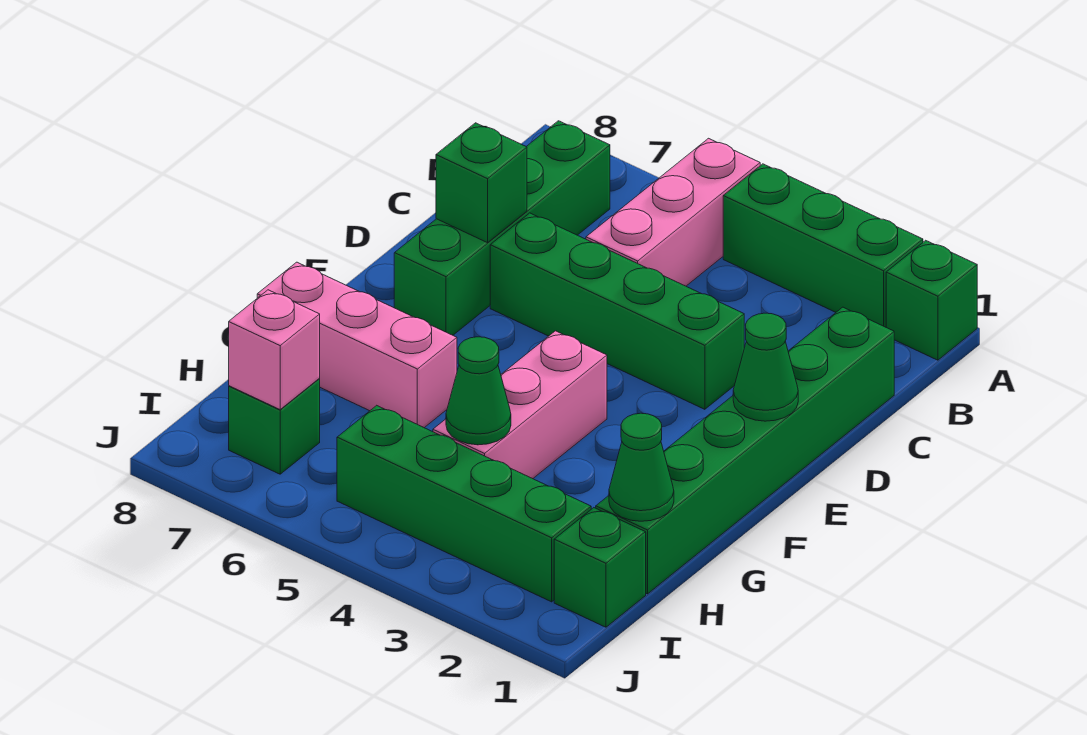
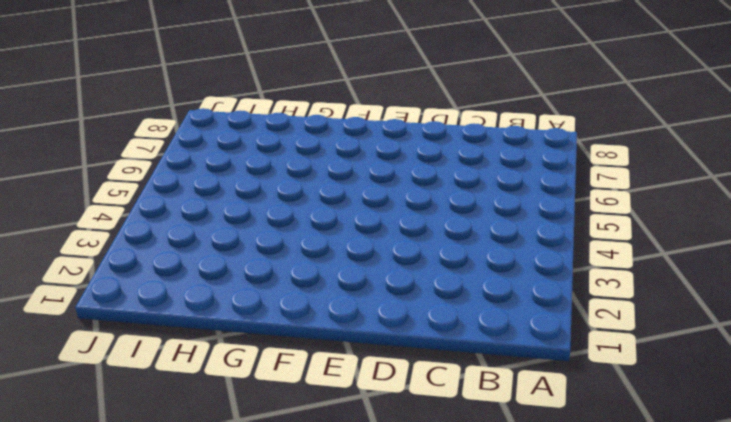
none -> green brick A1 level 1
none -> green brick A2:A4 level 1
none -> pink brick A5:C5 level 1

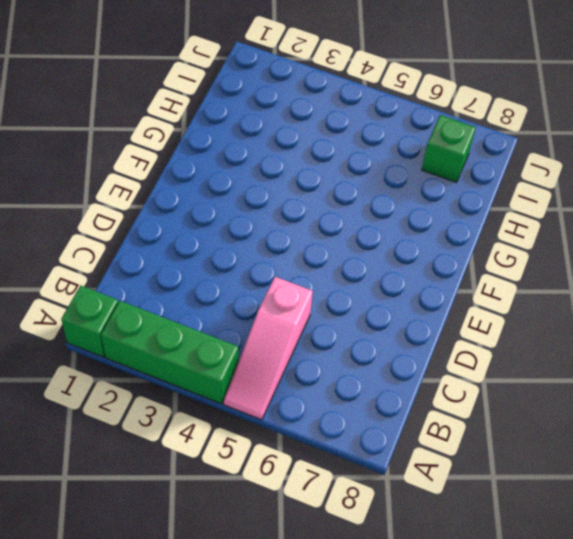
pink slope A5:C5 level 1 top C -> pink brick A5:C5 level 1
none -> green brick B7:E7 level 1
none -> green brick C1:H1 level 1
none -> green brick D3:D6 level 1

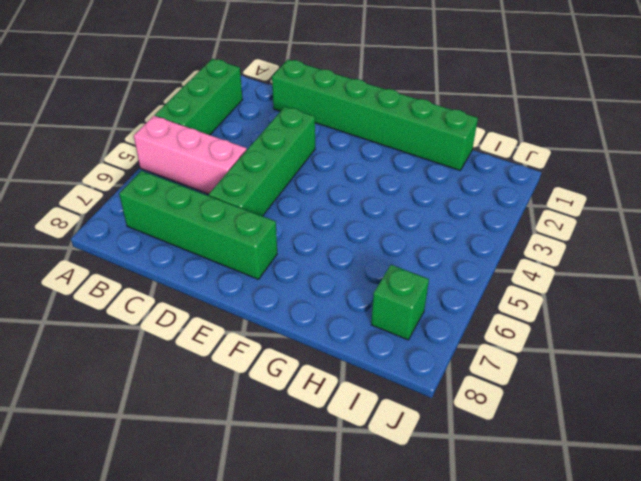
none -> green brick A1 level 1
none -> pink brick F4:H4 level 1
none -> pink brick G6:G8 level 1

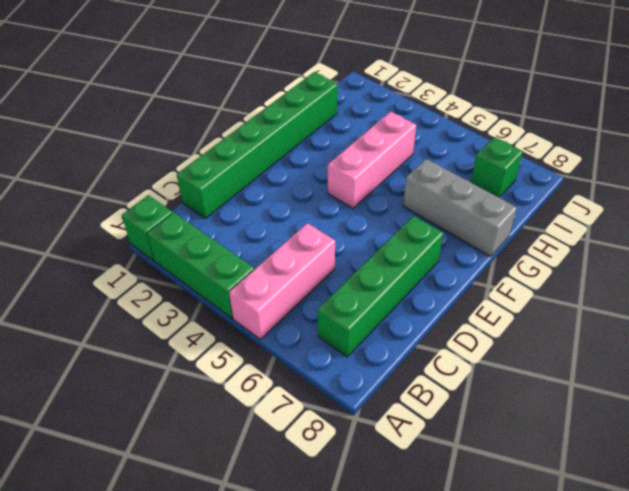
grey brick G6:G8 level 1 -> pink brick G6:G8 level 1
none -> green brick D3:D6 level 1
none -> green brick I1 level 1
none -> green brick I2:I5 level 1

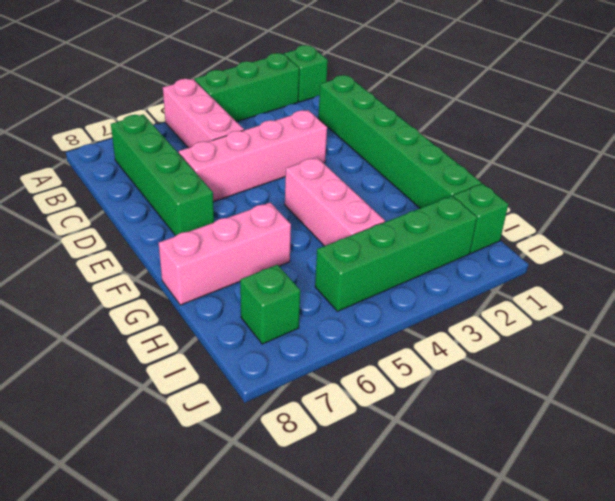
pink brick D3:D6 level 1 -> green brick D3:D6 level 1
none -> green brick D7 level 2
none -> green cone E1 level 2
none -> green cone H1 level 2

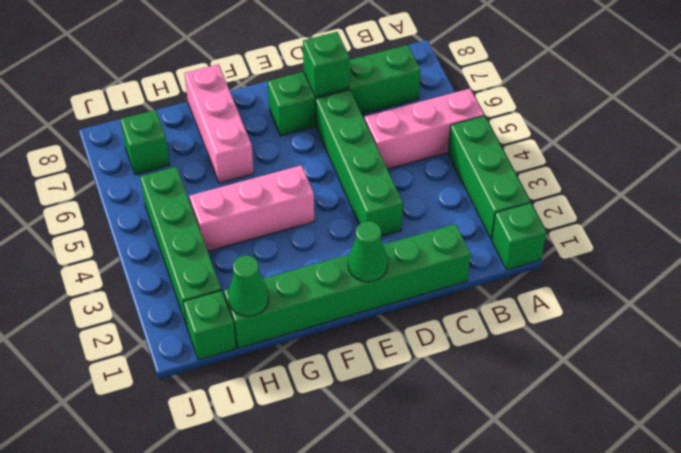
none -> green cone H4 level 2
none -> pink brick I7 level 2

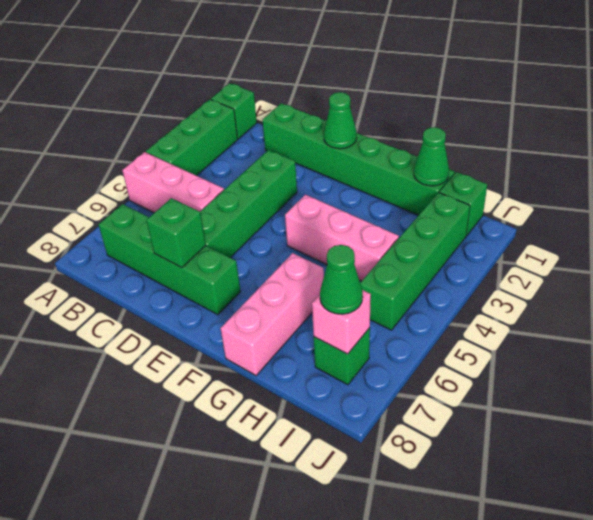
green cone I7 level 3 -> green cone H4 level 2

